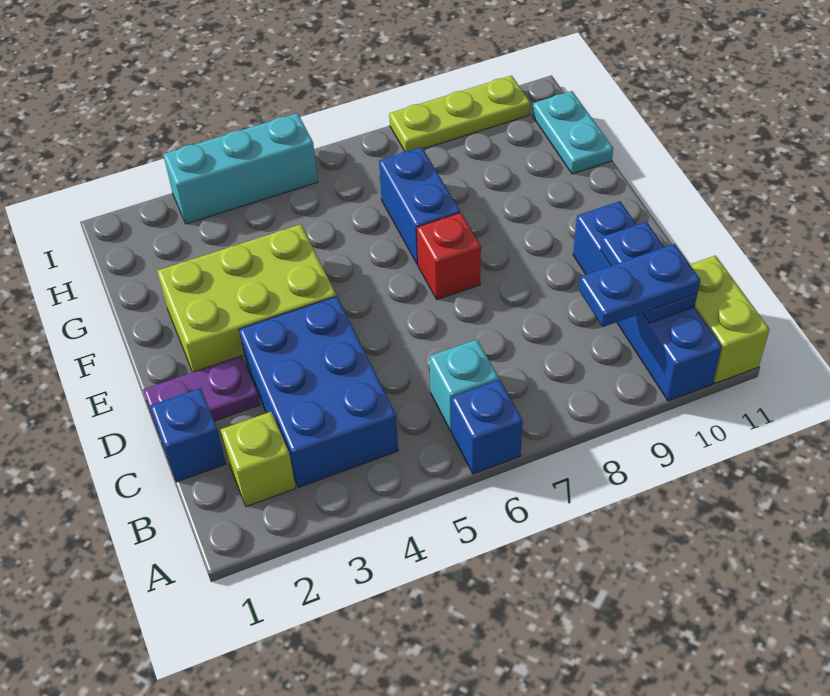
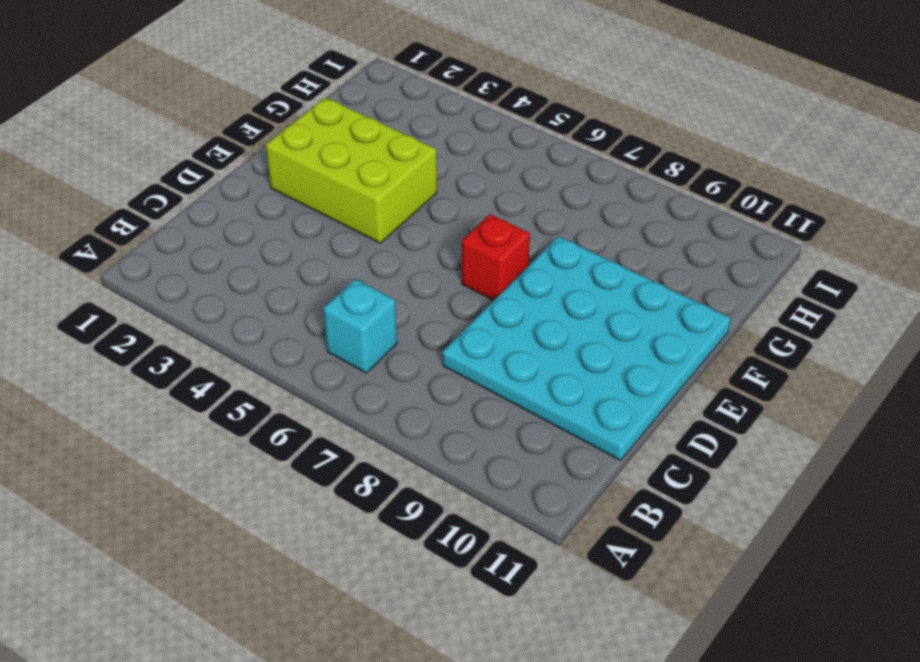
cyan plate C8:F11 level 1 -> blue brick A10:D10 level 1
none -> blue brick A6 level 1
none -> lime brick A11:B11 level 1
none -> lime brick B2 level 1

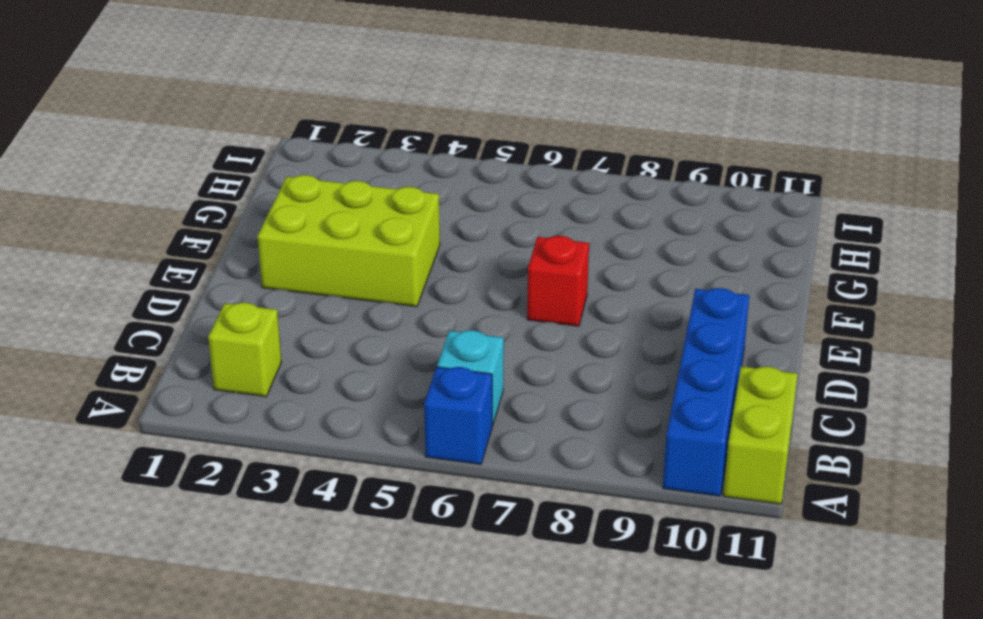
none -> blue brick B3:D4 level 1
none -> blue brick C1 level 1
none -> purple plate D1:D2 level 1

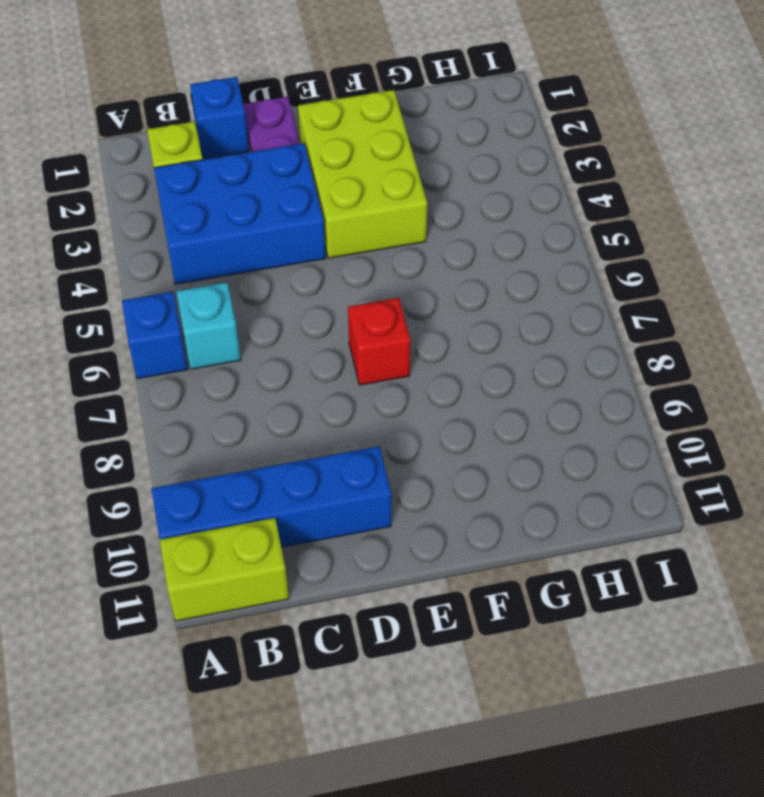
none -> blue brick F7:G7 level 1
none -> cyan plate G11:H11 level 1
none -> cyan brick I3:I5 level 1

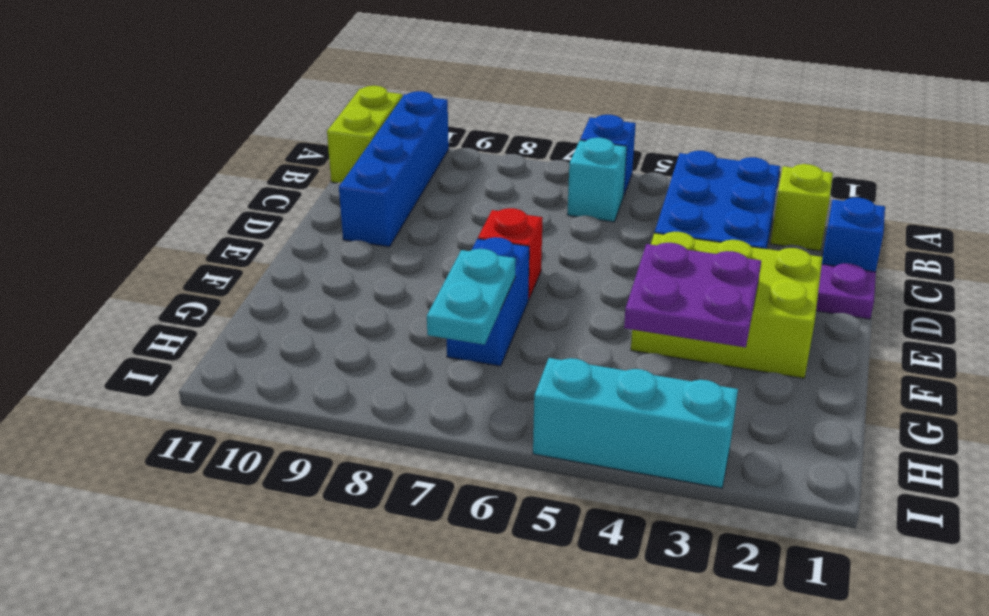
purple plate F3:G4 level 2 -> none
cyan plate G7:H7 level 2 -> cyan plate G11:H11 level 1
none -> lime plate I8:I10 level 1
none -> blue plate B10:C10 level 2
none -> blue plate B9:B10 level 3

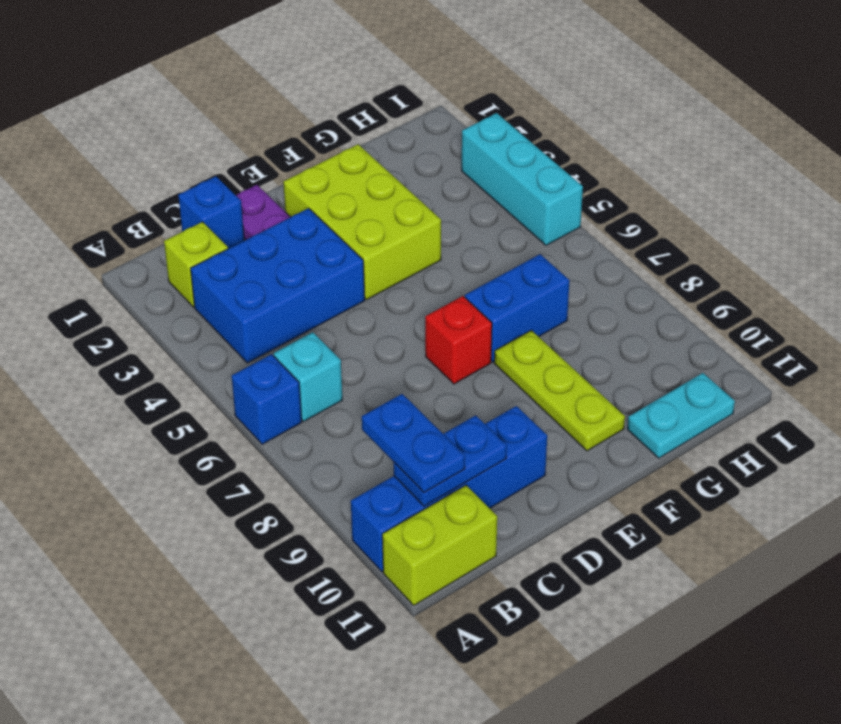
lime plate F8:F10 level 1 -> lime plate I8:I10 level 1

